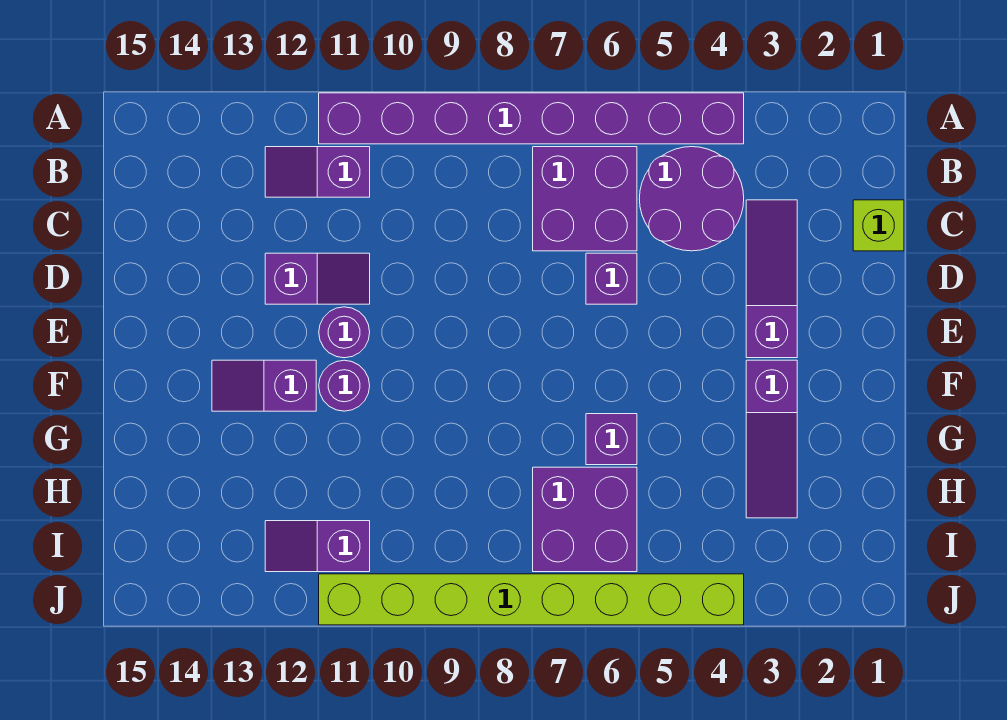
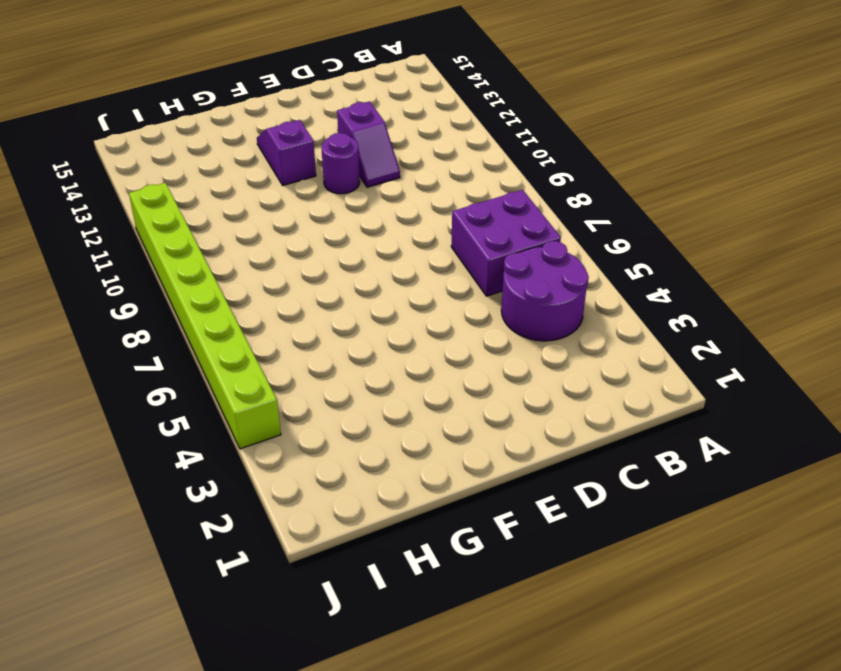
none -> purple brick A4:A11 level 1
none -> purple slope B11:B12 level 1 top 11
none -> lime brick C1 level 1

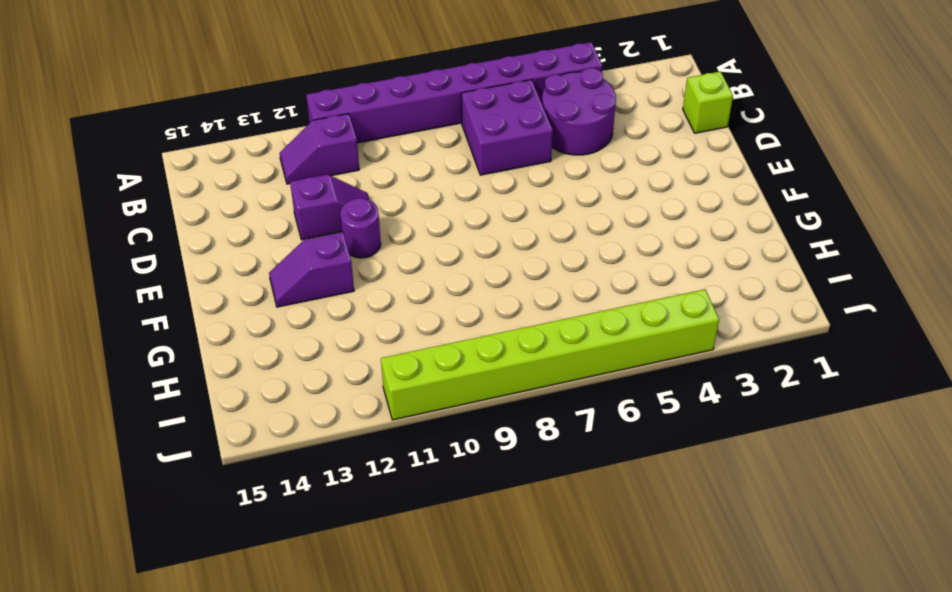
none -> purple slope C3:E3 level 1 top E
none -> purple brick D6 level 1
none -> purple slope F3:H3 level 1 top F

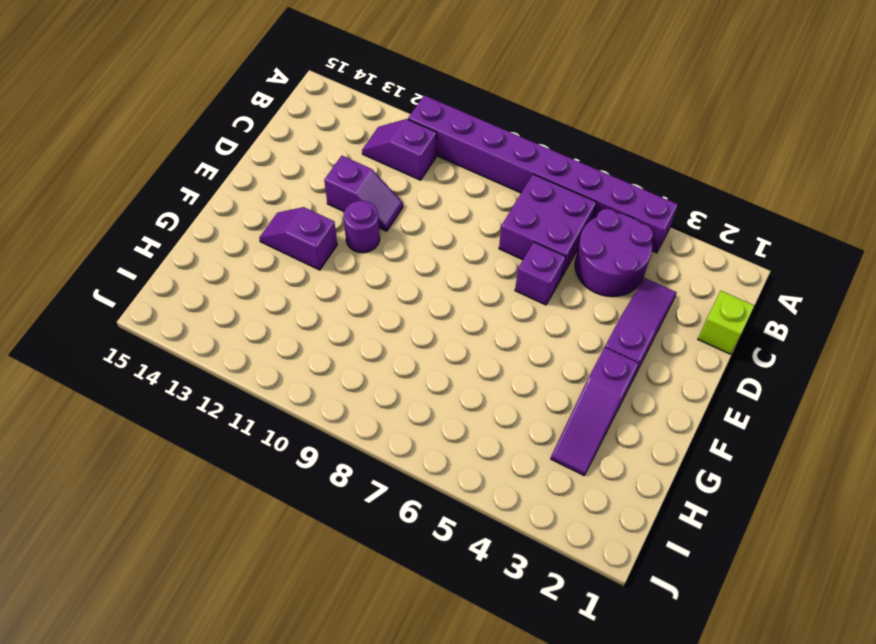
none -> purple round brick F11 level 1
none -> purple brick G6 level 1
none -> purple brick H6:I7 level 1

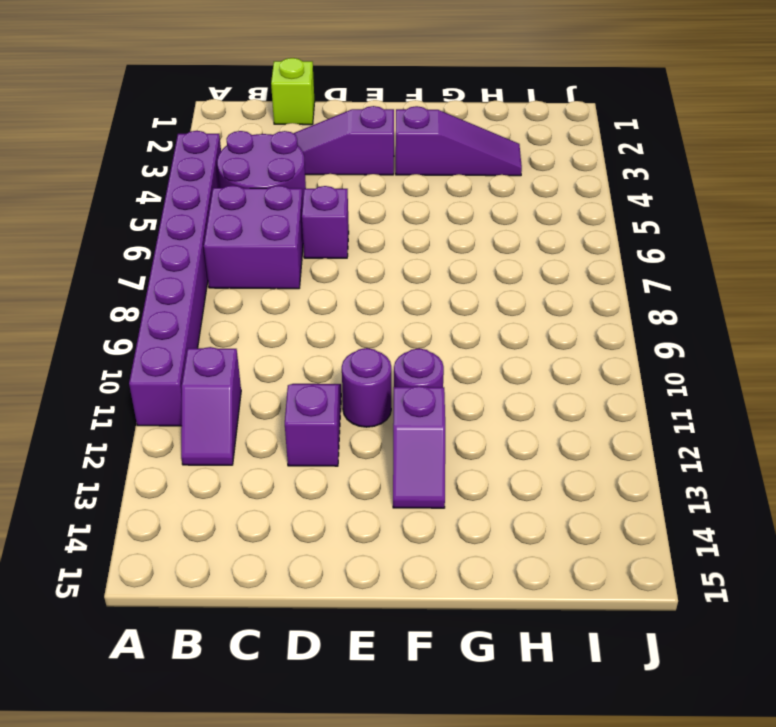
none -> purple brick G6 level 1
none -> purple brick H6:I7 level 1
none -> purple slope I11:I12 level 1 top 11

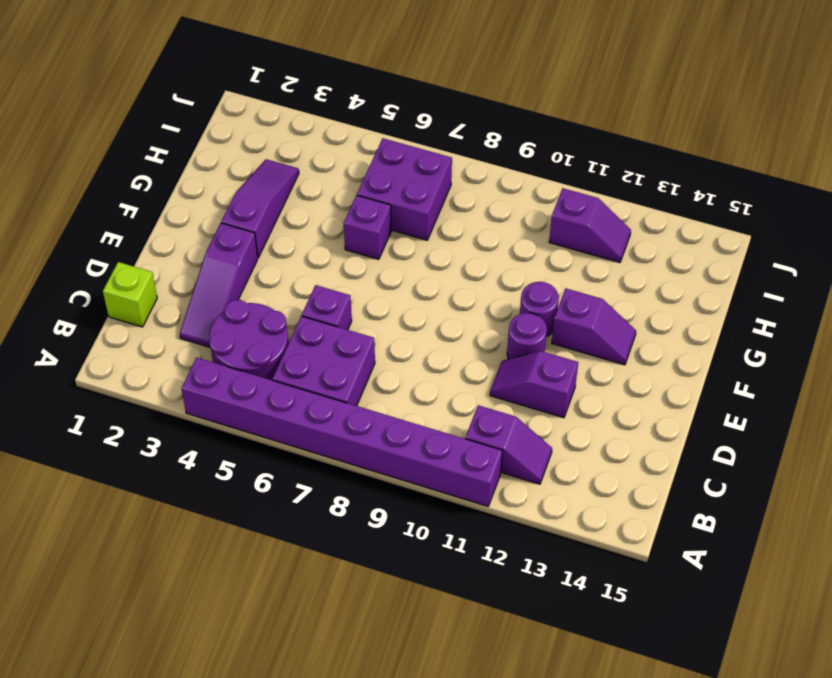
none -> lime brick J4:J11 level 1

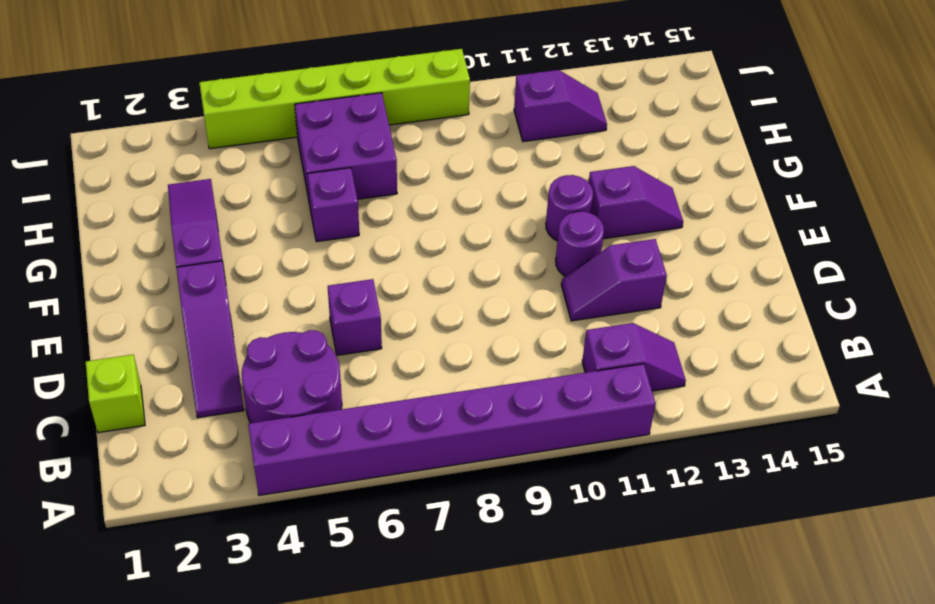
lime brick J4:J9 level 1 -> lime brick J4:J11 level 1
none -> purple brick B6:C7 level 1

